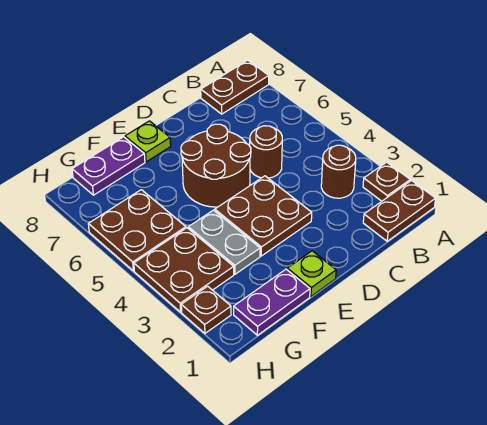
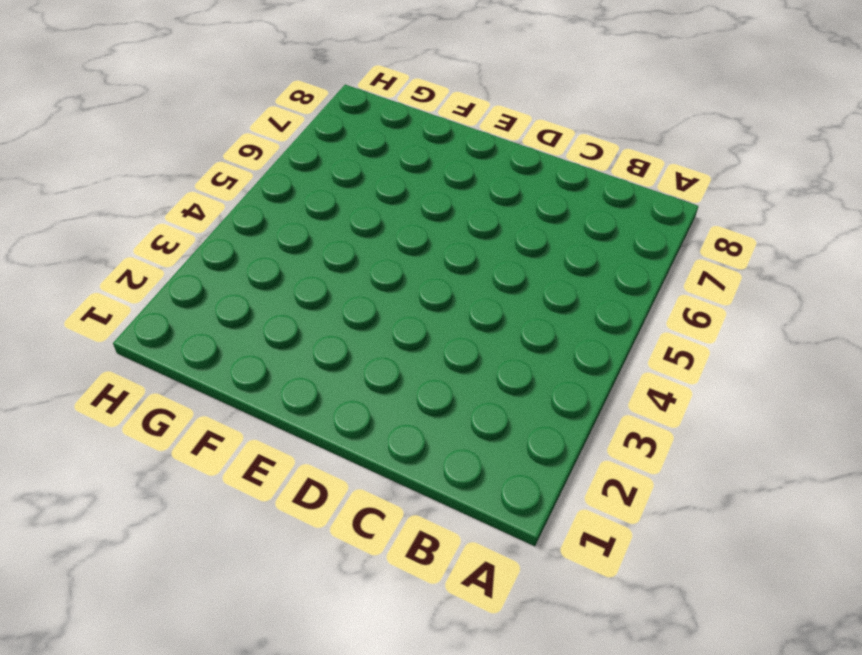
none -> brown plate A1:B1 level 1
none -> brown plate A2 level 1
none -> brown plate A8:B8 level 1

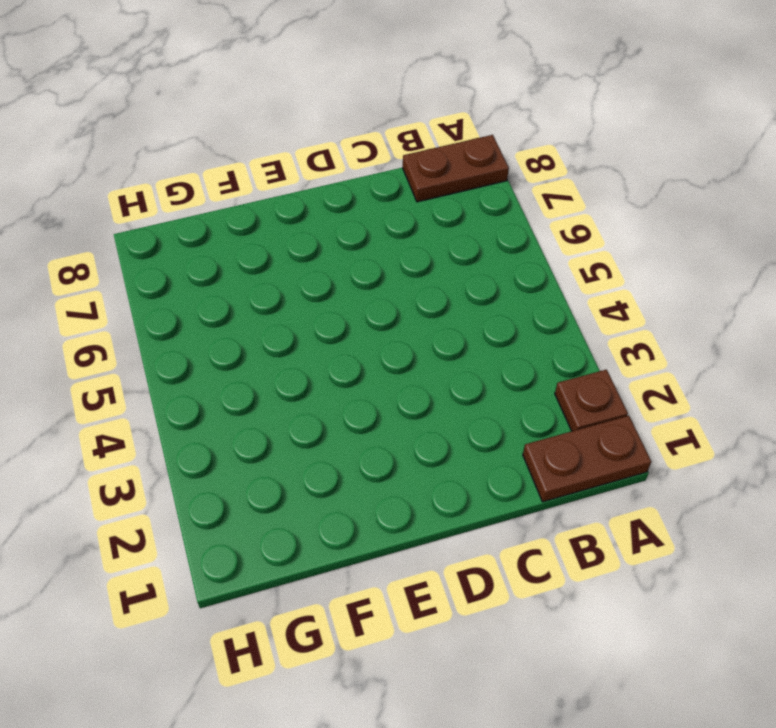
none -> brown round brick B3 level 1
none -> brown round brick C5 level 1
none -> brown plate D3:E4 level 1

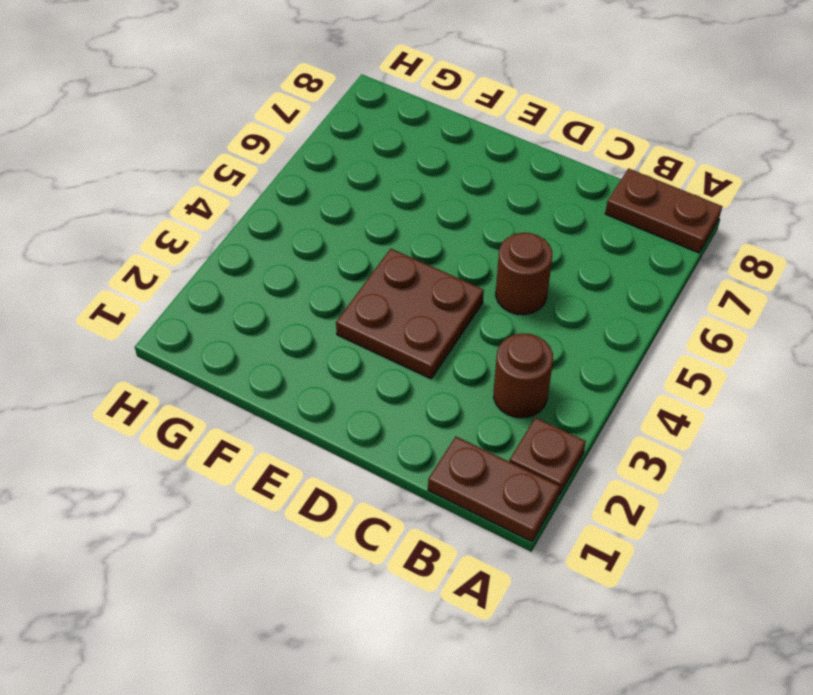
none -> brown round brick D5:E6 level 1
none -> lime plate E1 level 1
none -> lime plate E8 level 1

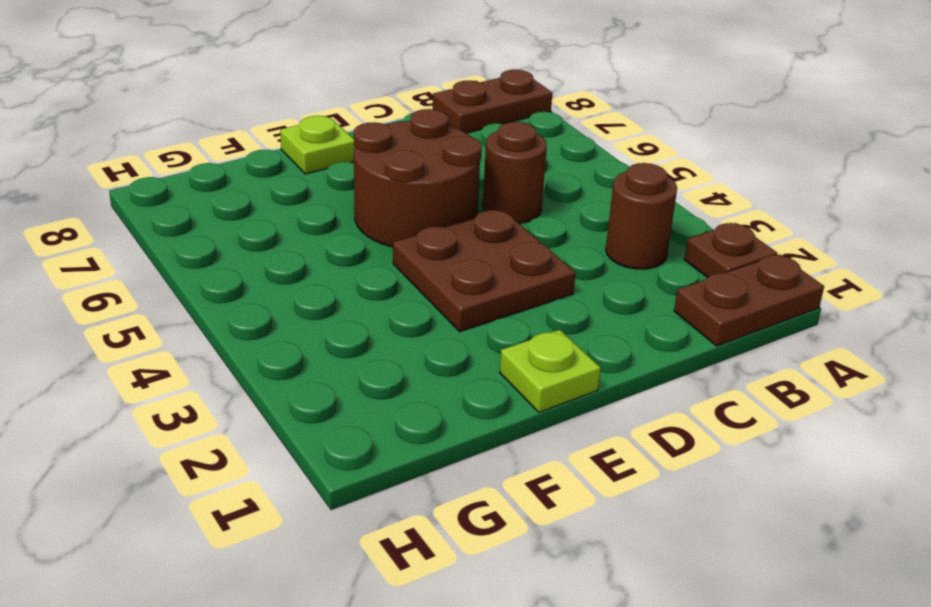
none -> purple plate F1:G1 level 1
none -> grey plate F3:F4 level 1
none -> purple plate F8:G8 level 1

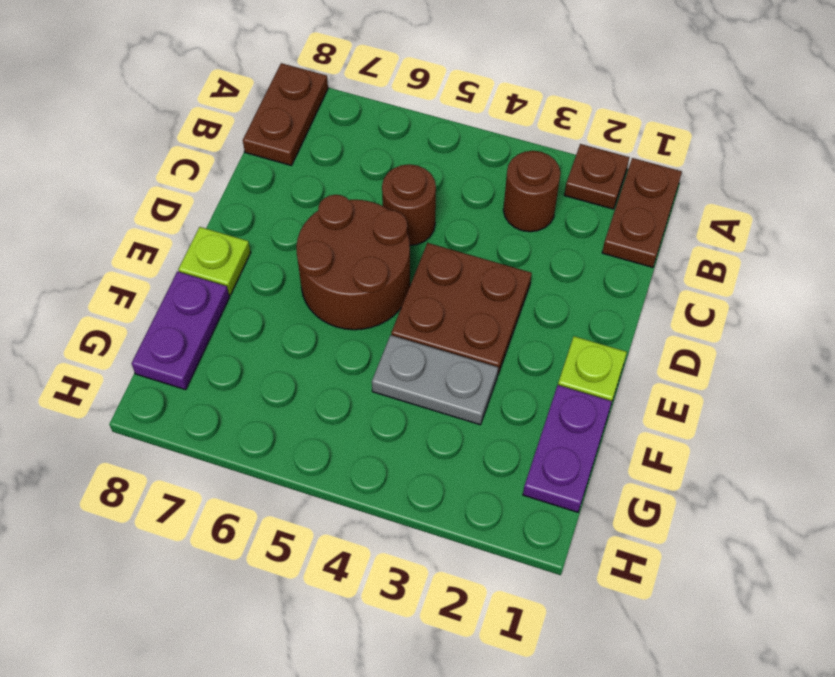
none -> brown plate G3:H4 level 1
none -> brown plate G5:H6 level 1
none -> brown plate H2 level 1

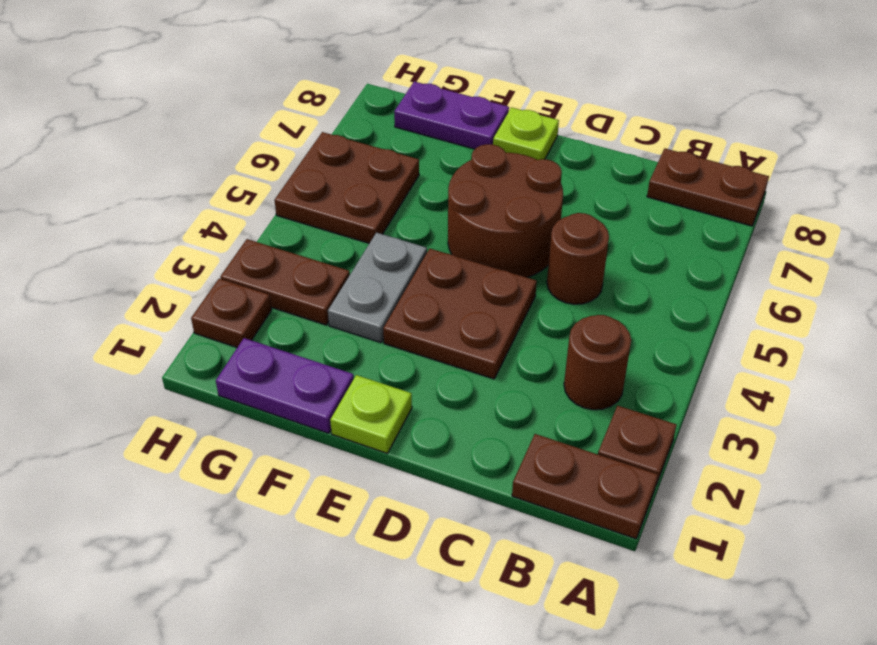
brown plate G3:H3 level 1 -> brown plate G3:H4 level 1

